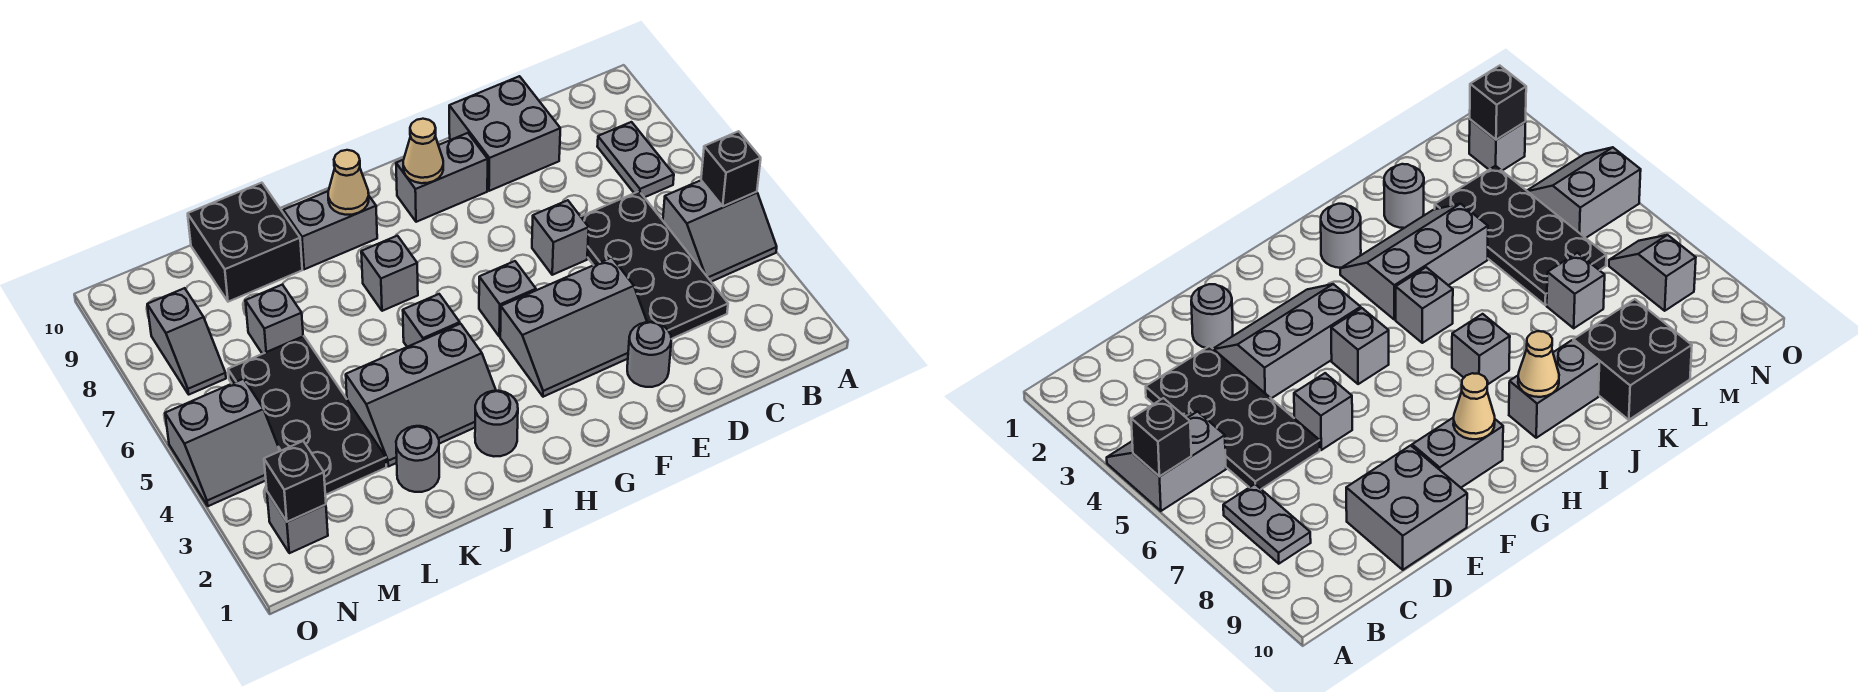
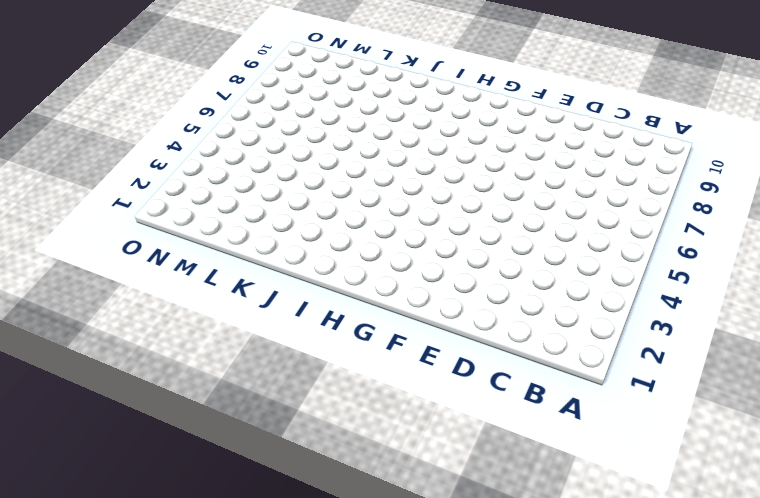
none -> grey slope A4:B5 level 1 top 5
none -> grey plate B7:B8 level 1
none -> black plate C3:D6 level 1

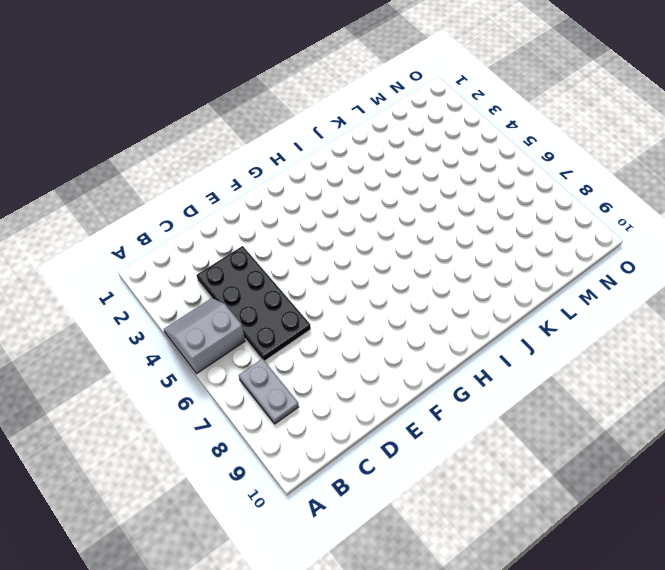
none -> grey brick D9:E10 level 1
none -> grey round brick E2 level 1
none -> grey slope E3:G4 level 1 top 4

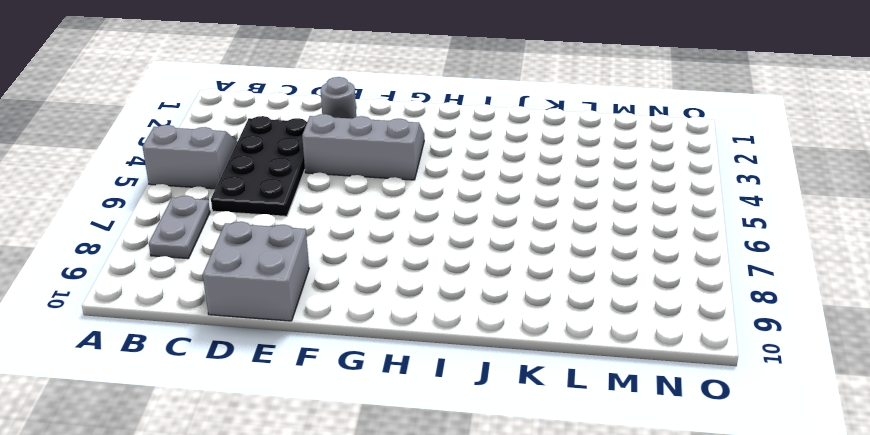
none -> grey brick E6 level 1
none -> grey brick F9:G9 level 1
none -> grey brick G5 level 1

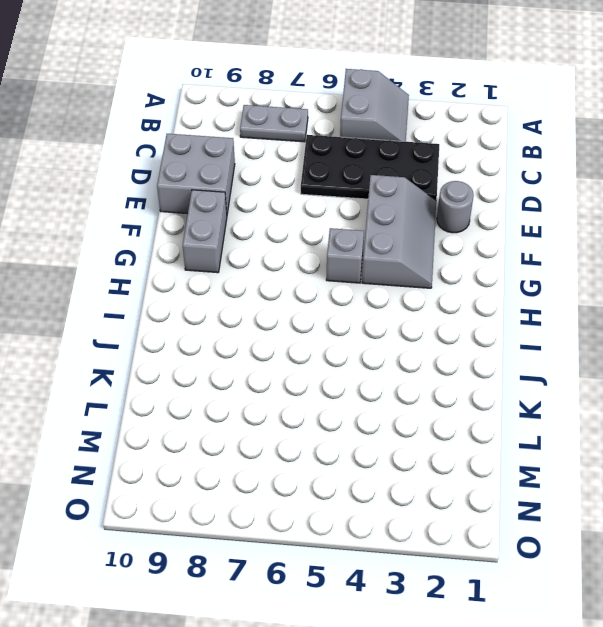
none -> grey brick E6 level 1
none -> grey round brick I2 level 1
none -> grey slope I3:K4 level 1 top 4

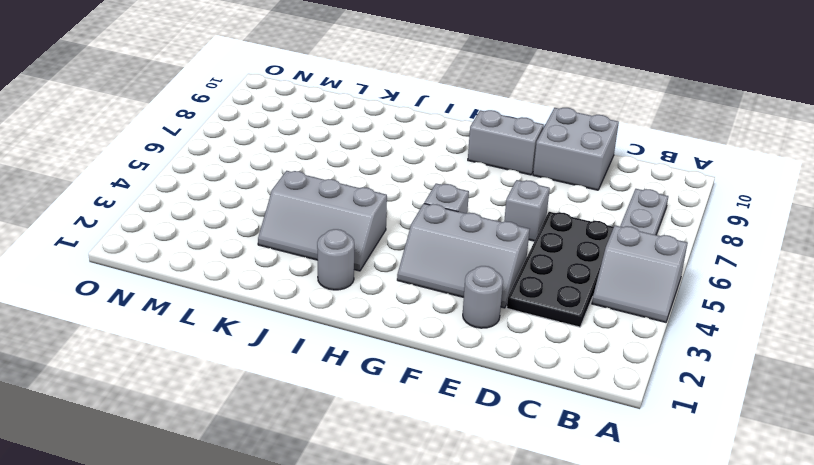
none -> grey brick I5 level 1
none -> grey brick I7 level 1
none -> grey brick I9:J9 level 1

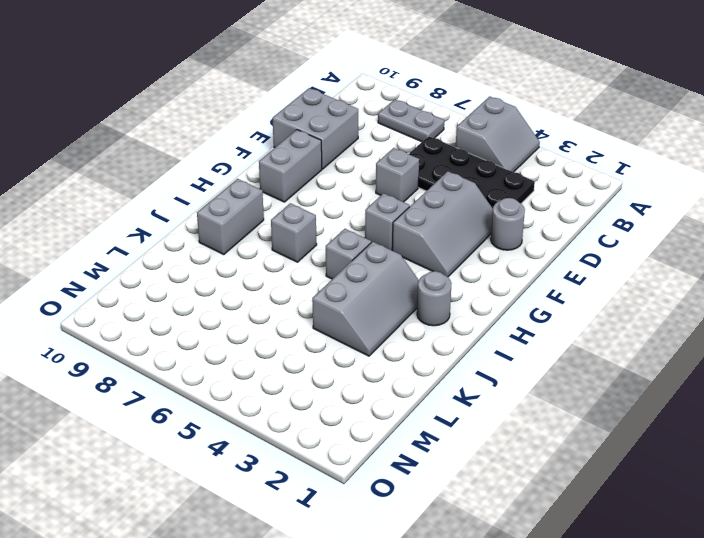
none -> grey round brick K2 level 1
none -> black brick K9:L10 level 1
none -> black plate L3:M6 level 1

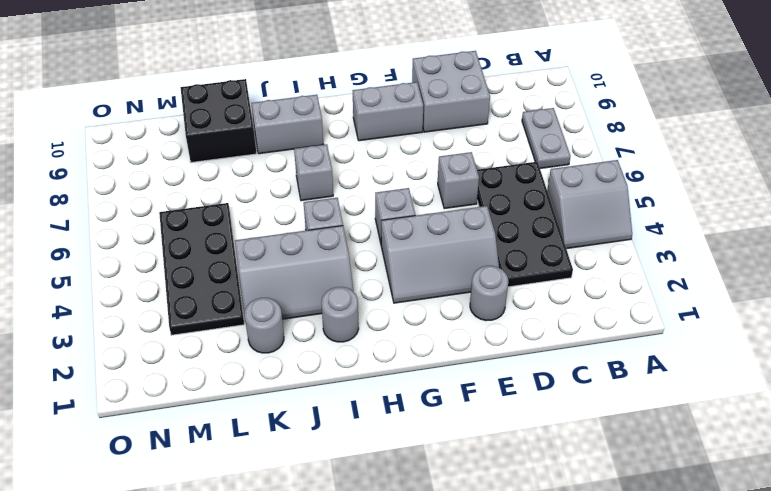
none -> grey brick L7 level 1
none -> grey brick N2 level 1
none -> grey slope N4:O5 level 1 top 5

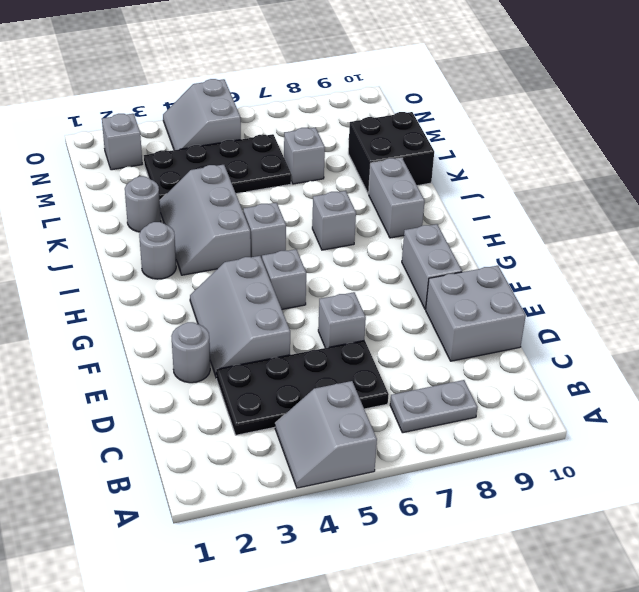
none -> grey slope N7:N8 level 1 top 8
none -> black brick A5 level 2
none -> tan cone G9 level 2

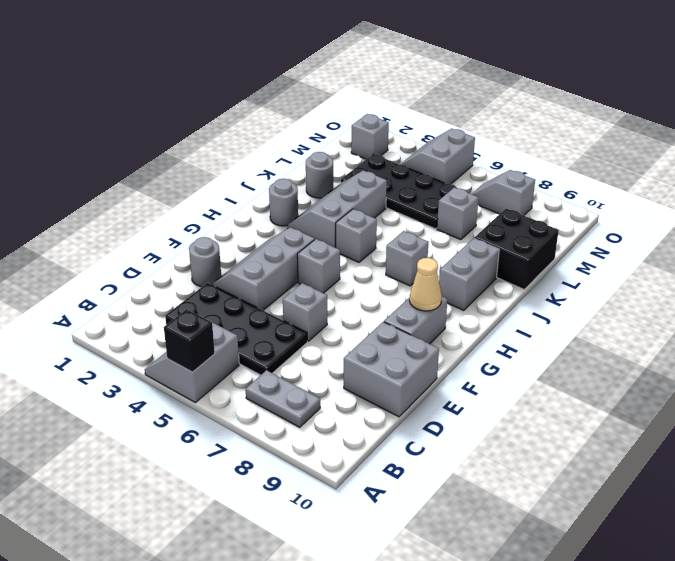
none -> tan cone I9 level 2
none -> black brick N2 level 2

